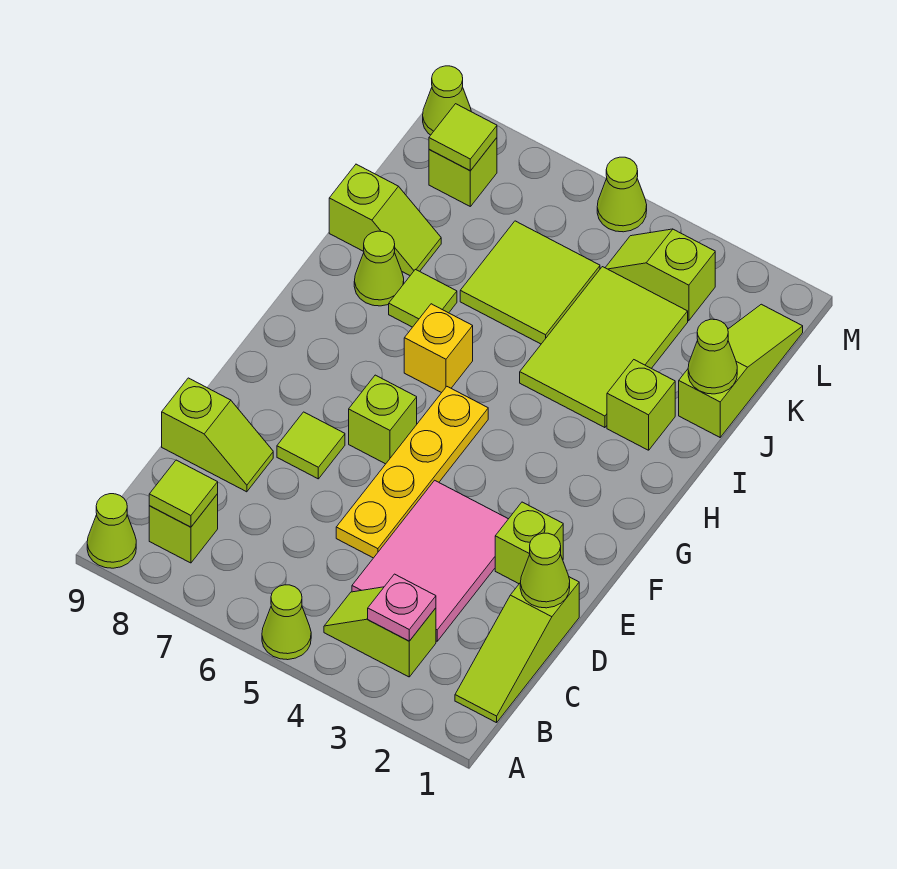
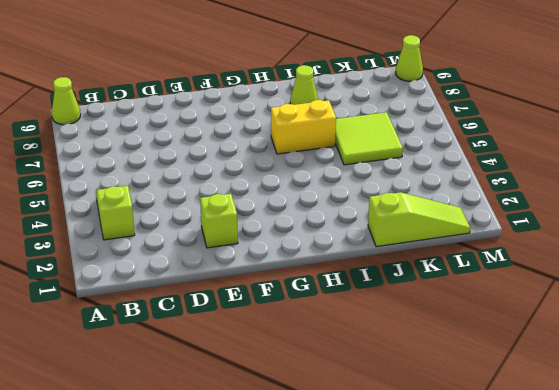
yellow brick H6:I6 level 1 -> yellow brick H6 level 1
none -> lime cone A5 level 1
none -> lime slope B1:D1 level 1 top D
none -> lime brick B8 level 1

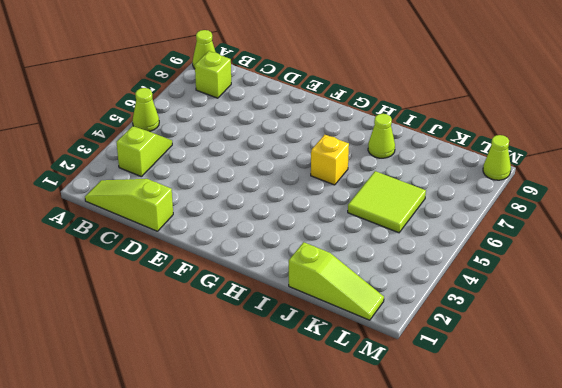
none -> pink tile C3:E4 level 1
none -> yellow plate D5:G5 level 1
none -> lime slope D8:D9 level 1 top 9

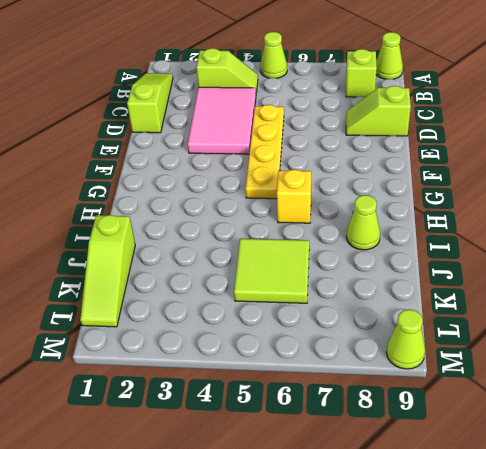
none -> lime brick E2 level 1
none -> lime tile E7 level 1
none -> lime brick F6 level 1

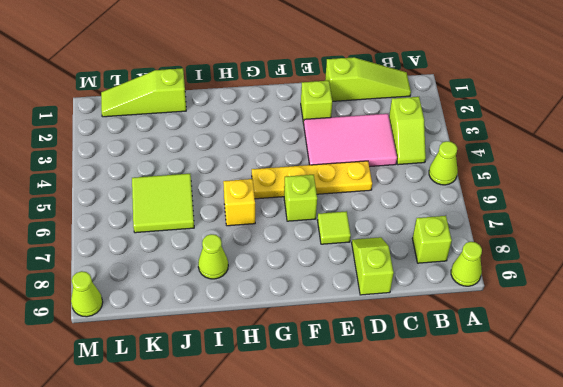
none -> lime brick I2 level 1
none -> lime tile I3:K4 level 1
none -> lime tile I7 level 1

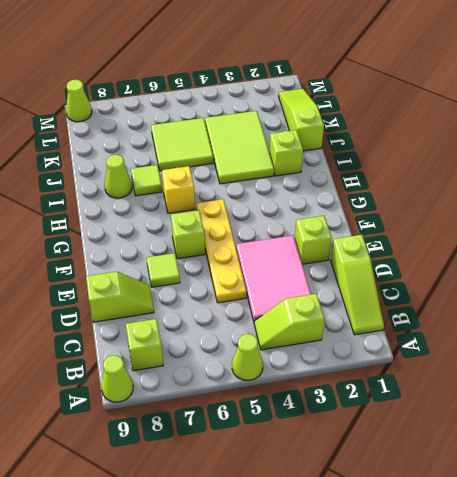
none -> lime slope J8:J9 level 1 top 9
none -> lime slope L3:L4 level 1 top 3
none -> lime brick L8 level 1

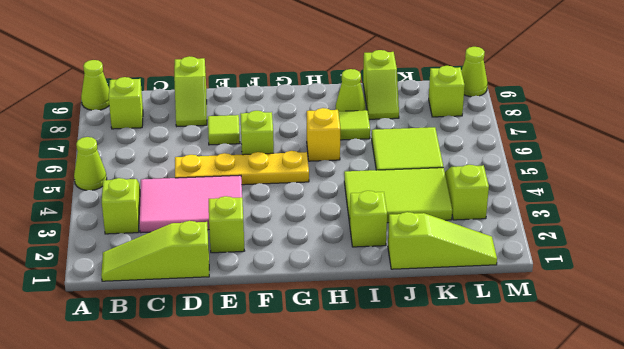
none -> lime cone M5 level 1
none -> pink plate B3 level 2
none -> lime tile B8 level 2

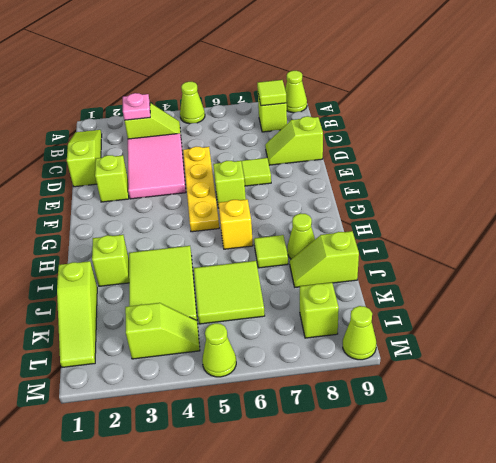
none -> lime cone D1 level 2
none -> lime cone J1 level 2
none -> lime tile L8 level 2

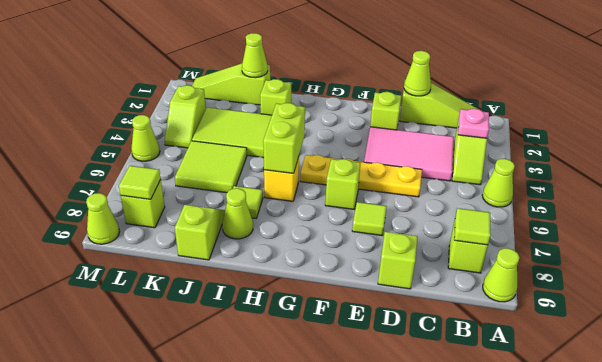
lime brick H5:H6 level 2 -> none

